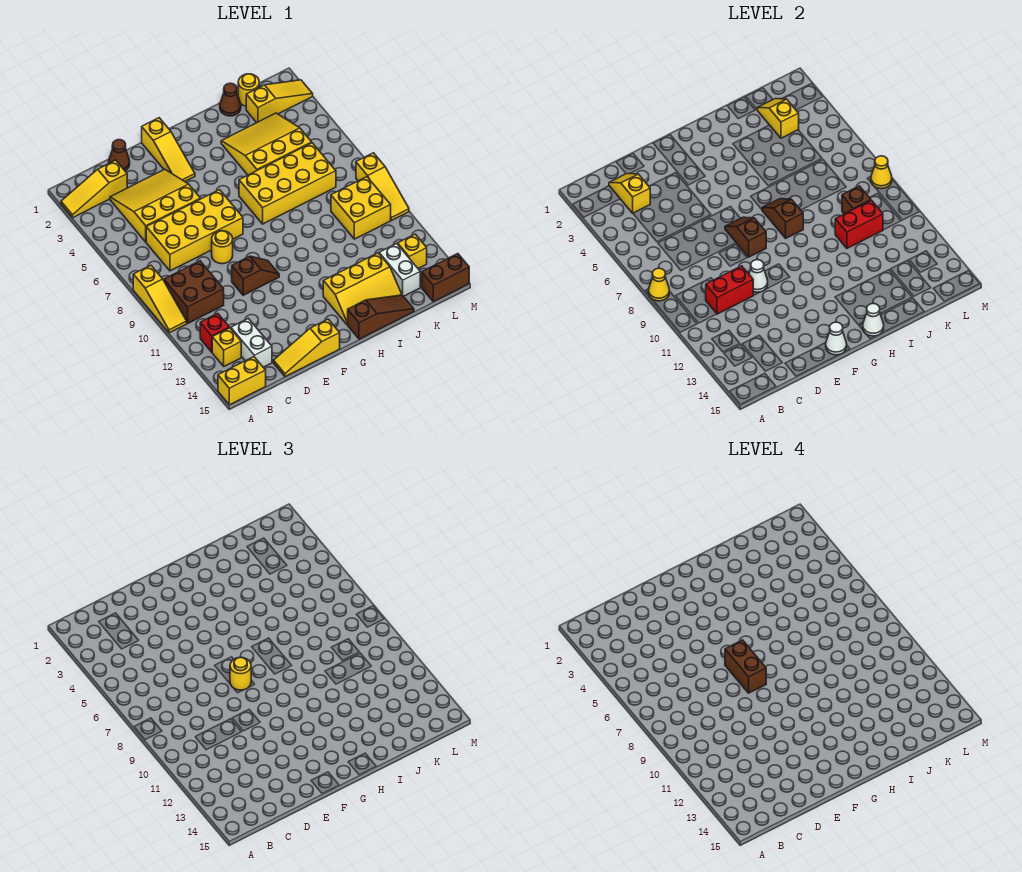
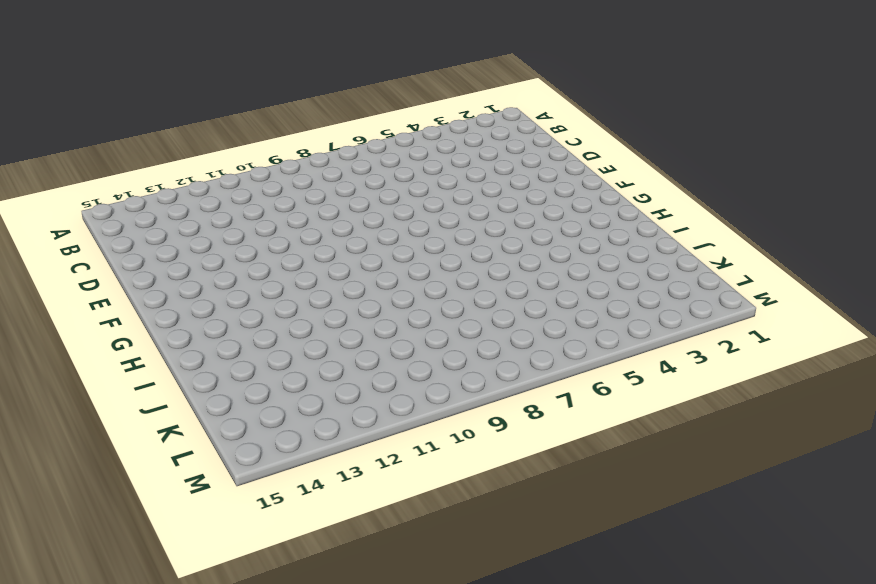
none -> yellow slope A2:C2 level 1 top C
none -> yellow slope A8:A10 level 1 top 8
none -> yellow brick A15:B15 level 1
none -> brown brick B9:C10 level 1

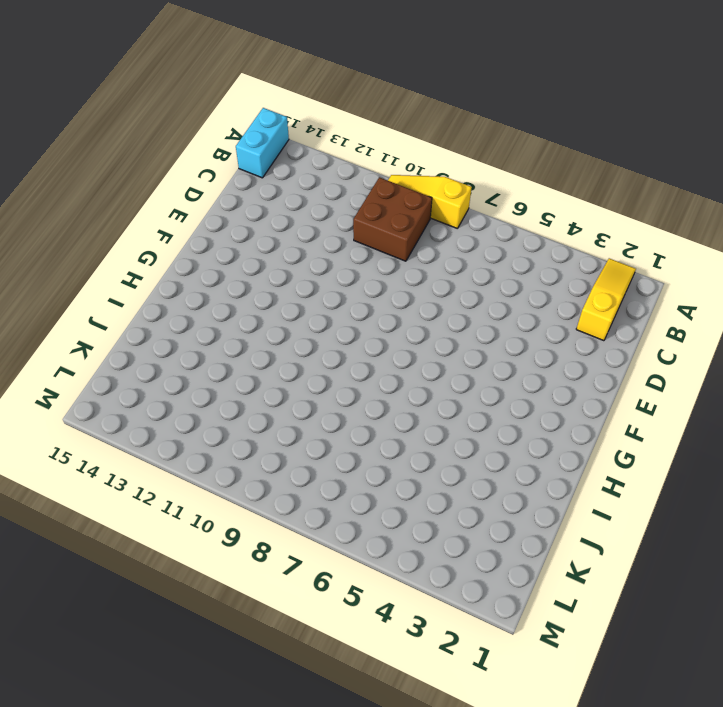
cyan brick A15:B15 level 1 -> yellow brick A15:B15 level 1
none -> red brick B12 level 1
none -> yellow brick B13 level 1
none -> yellow slope C3:E5 level 1 top 5
none -> yellow brick C6:F7 level 1

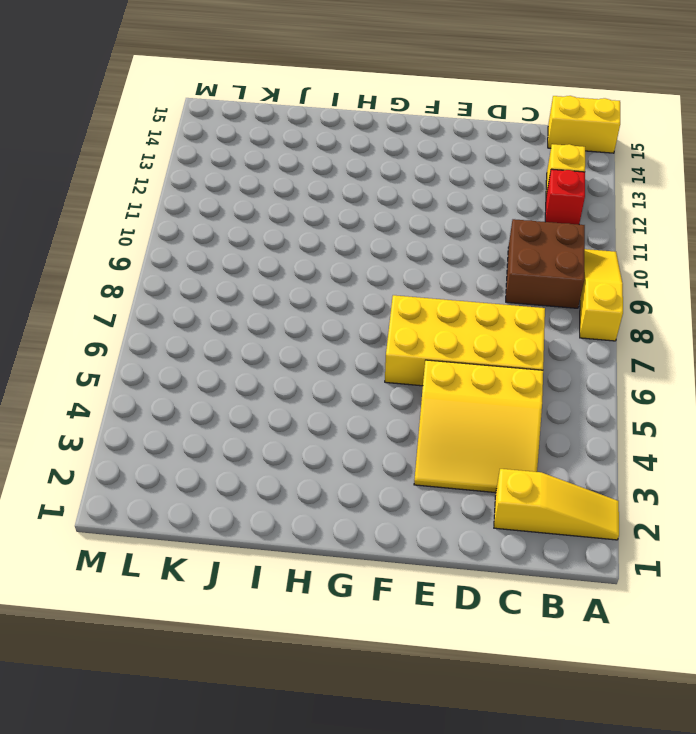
none -> white brick C13:C14 level 1
none -> brown cone D1 level 1
none -> yellow slope D15:F15 level 1 top F
none -> yellow round brick E8 level 1

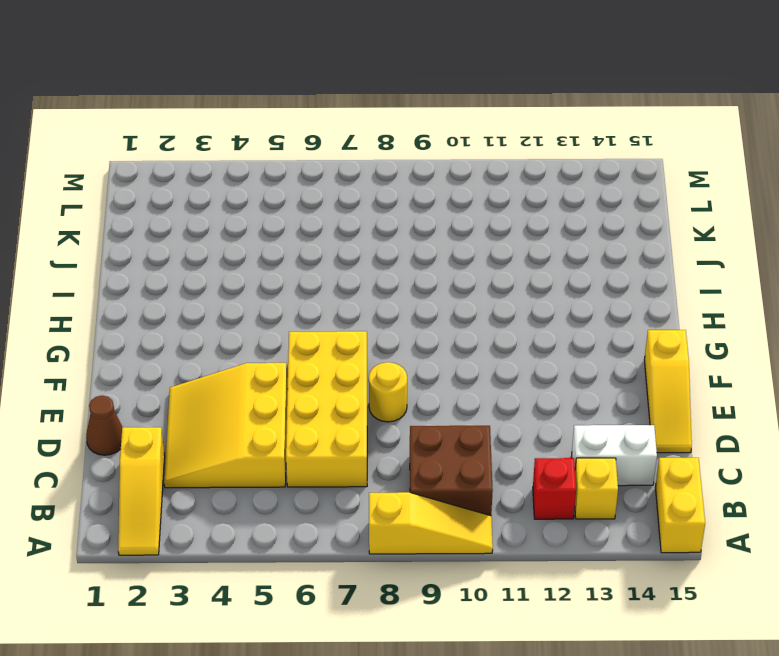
none -> brown slope E10:F10 level 1 top E
none -> yellow slope F1:F3 level 1 top 1
none -> yellow brick H6:K7 level 1
none -> yellow slope H13:J14 level 1 top 13

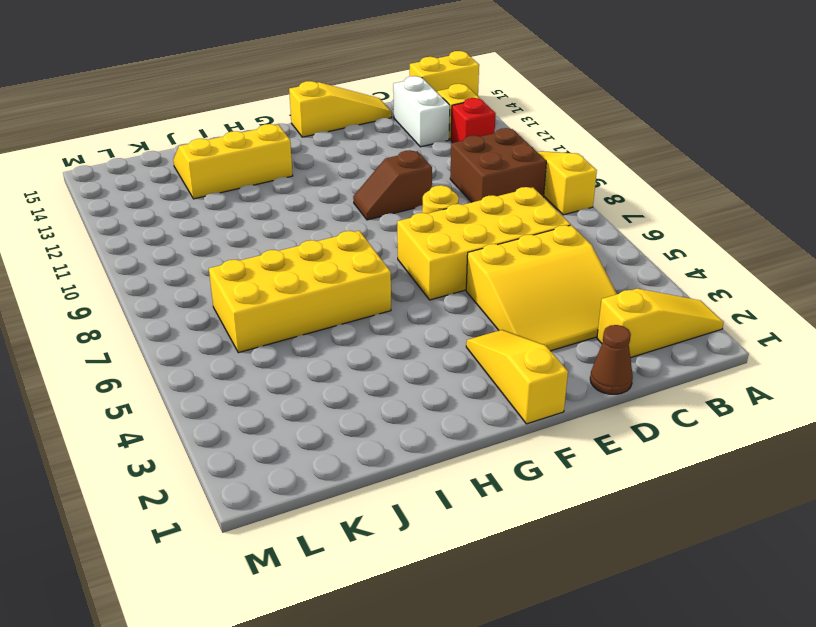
none -> brown slope H15:J15 level 1 top H
none -> yellow slope I3:K5 level 1 top 5
none -> brown cone J1 level 1
none -> yellow round brick K1 level 1

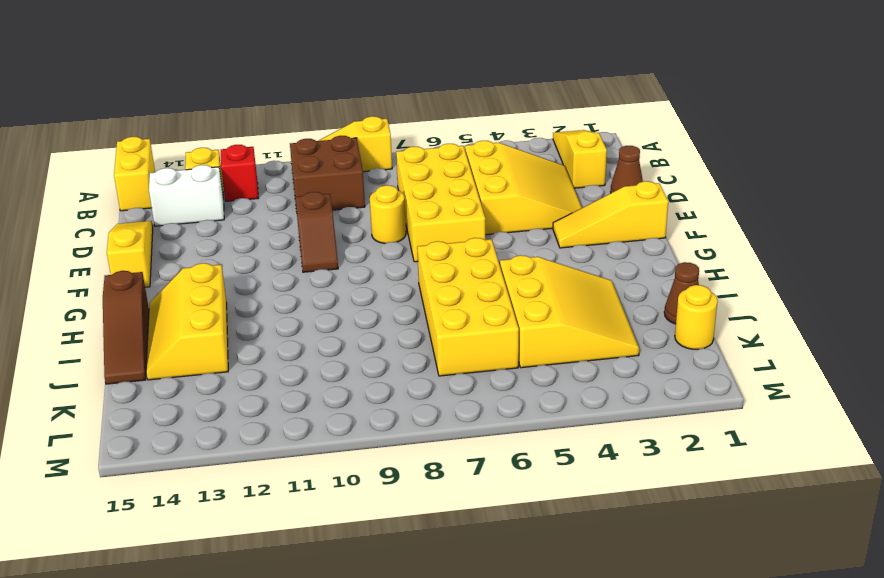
none -> yellow slope K2:M2 level 1 top K
none -> yellow brick K9:L10 level 1
none -> white brick K13:K14 level 1
none -> yellow brick L13 level 1

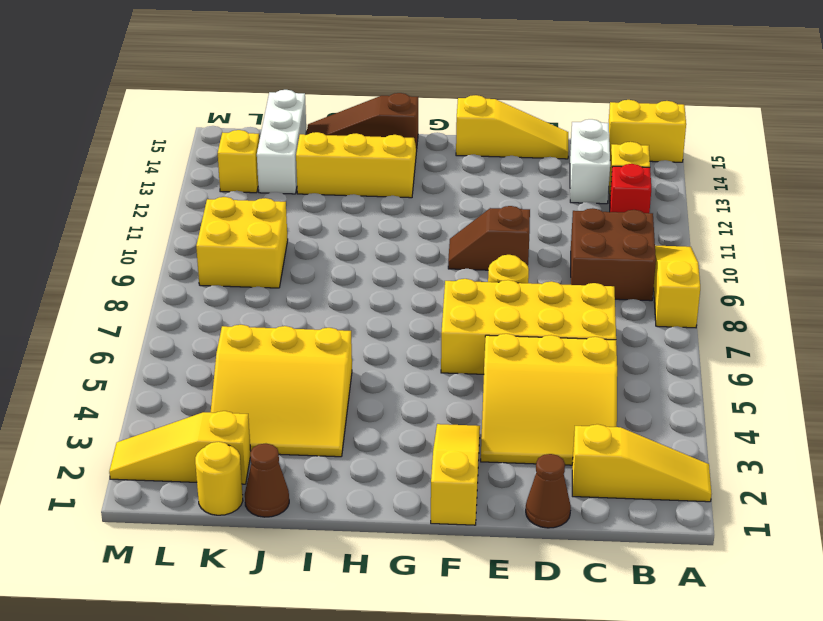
white brick K13:K15 level 1 -> white brick K13:K14 level 1
none -> yellow brick H6:K7 level 1
none -> brown brick L15:M15 level 1
none -> yellow slope M8:M10 level 1 top 8
none -> yellow cone A8 level 2

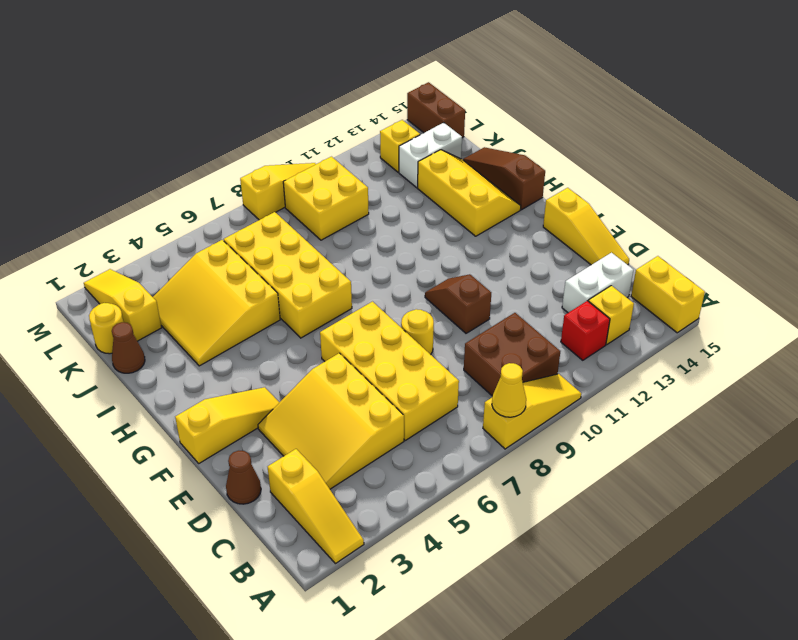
none -> yellow slope C2:C3 level 2 top 3
none -> red brick C10:D10 level 2
none -> white cone E10 level 2
none -> brown slope F7:F8 level 2 top 8

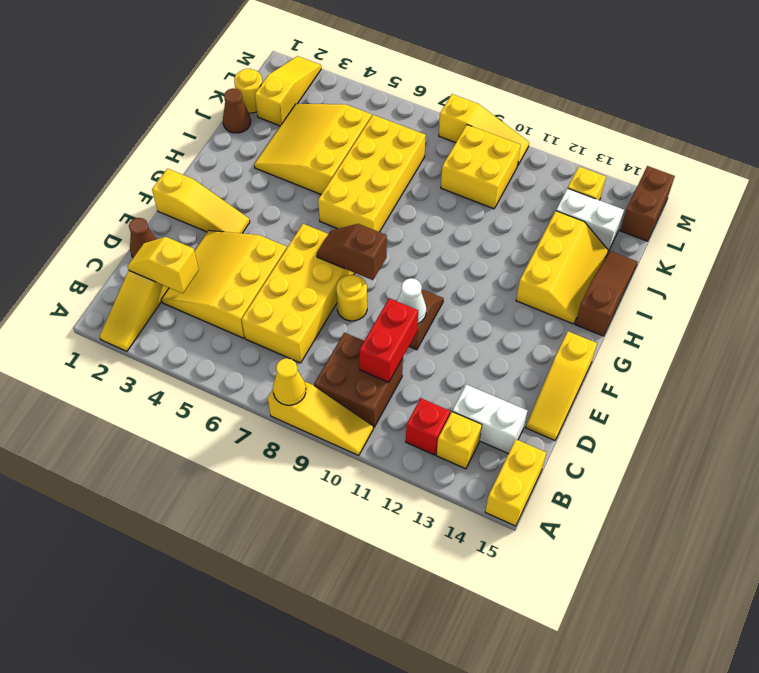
none -> white cone F15 level 2
none -> brown slope H7:H8 level 2 top 8
none -> white cone H15 level 2
none -> red brick J10:K10 level 2

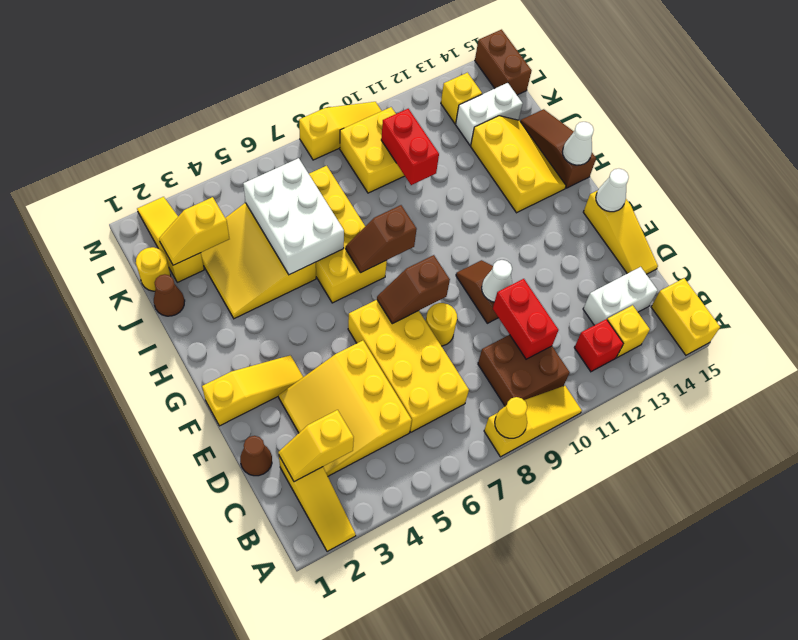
white brick I5:K6 level 2 -> none
none -> brown brick K9 level 2
none -> yellow cone M8 level 2
none -> yellow round brick F8 level 3
none -> brown brick F7:F8 level 4

